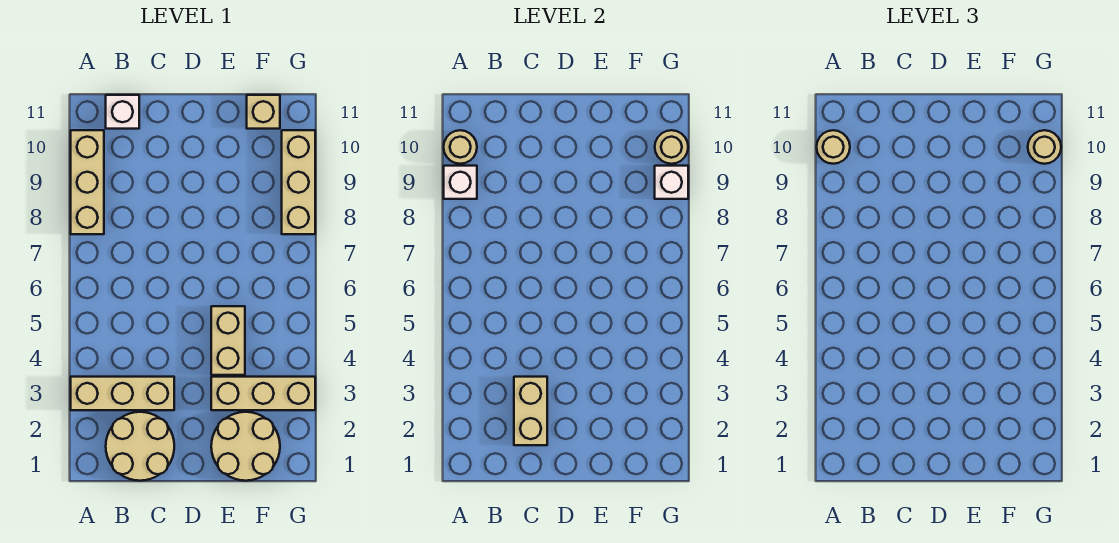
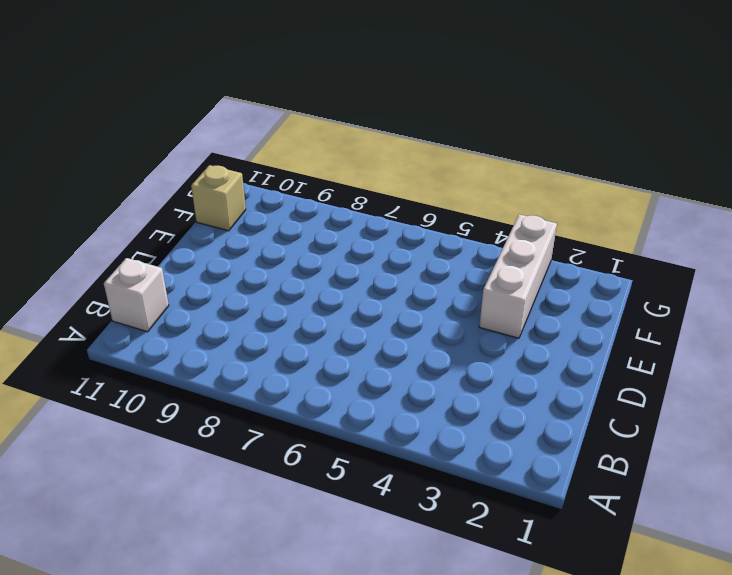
white brick E3:G3 level 1 -> tan brick E3:G3 level 1
none -> tan brick A3:C3 level 1
none -> tan brick A8:A10 level 1
none -> tan round brick B1:C2 level 1

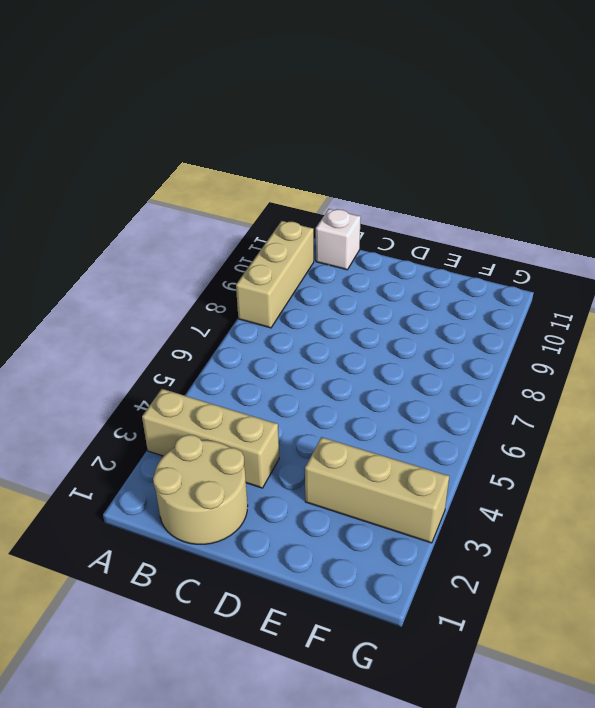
none -> tan round brick E1:F2 level 1
none -> tan brick E4:E5 level 1
none -> tan brick F11 level 1

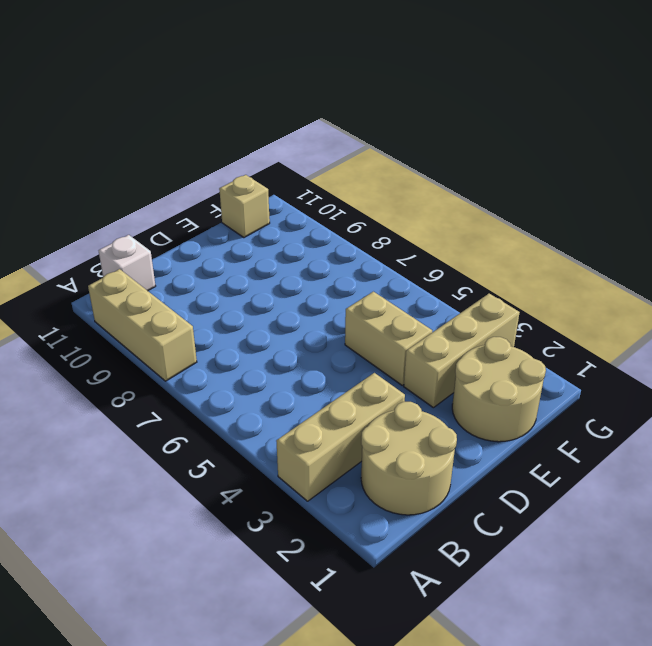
none -> tan brick G8:G10 level 1
none -> white brick A9 level 2
none -> tan round brick A10 level 2

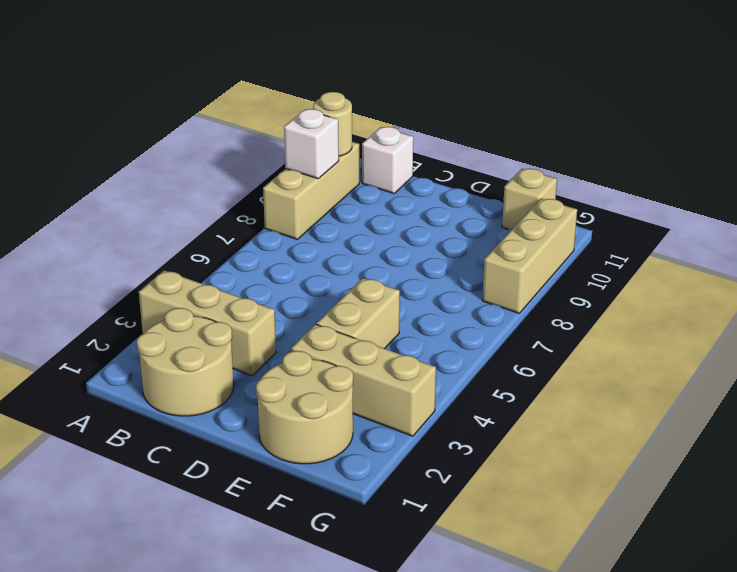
none -> tan brick C2:C3 level 2
none -> white brick G9 level 2
none -> tan round brick G10 level 2

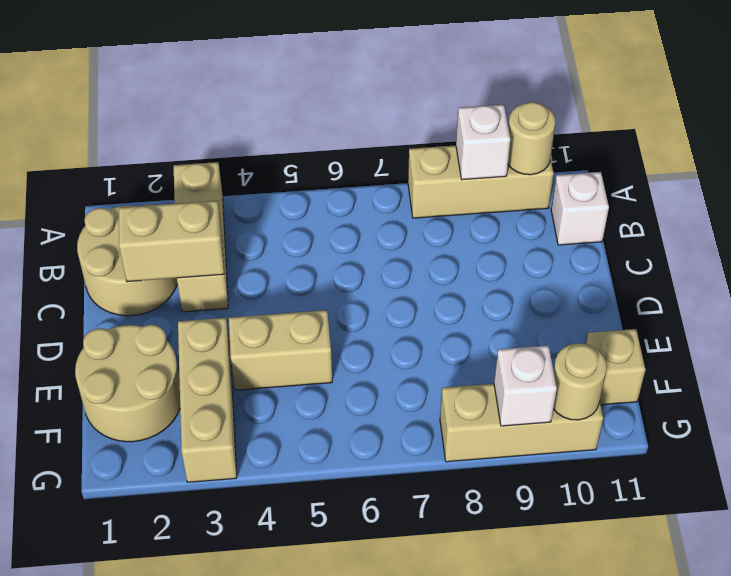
none -> tan round brick A10 level 3
none -> tan round brick G10 level 3

